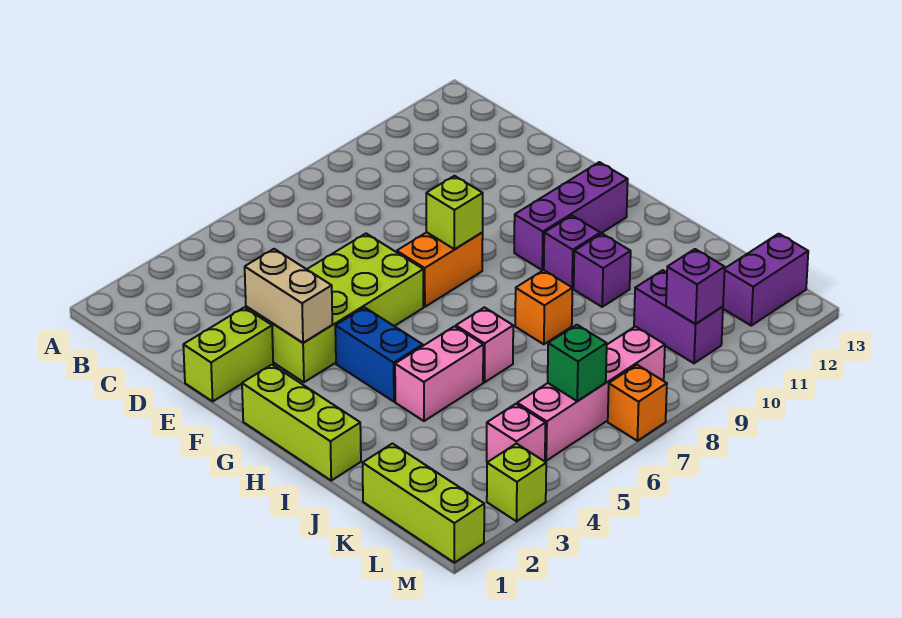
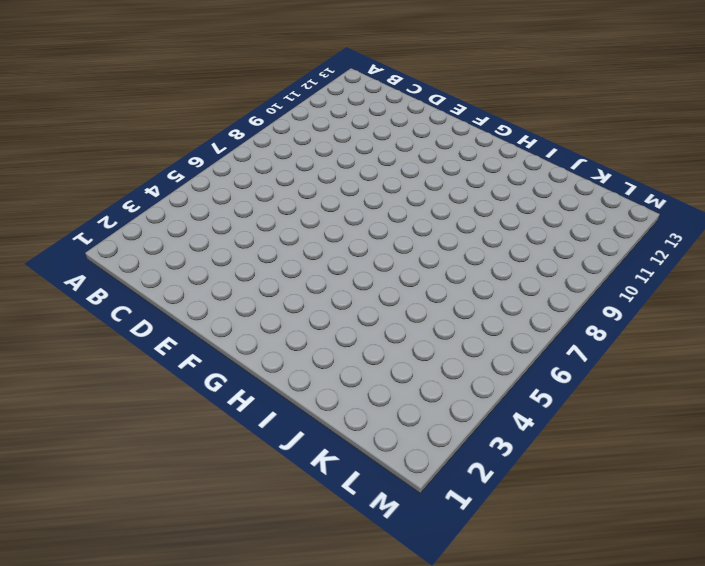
none -> lime brick E1:E2 level 1
none -> lime brick E3:F6 level 1
none -> orange brick F7:F8 level 1

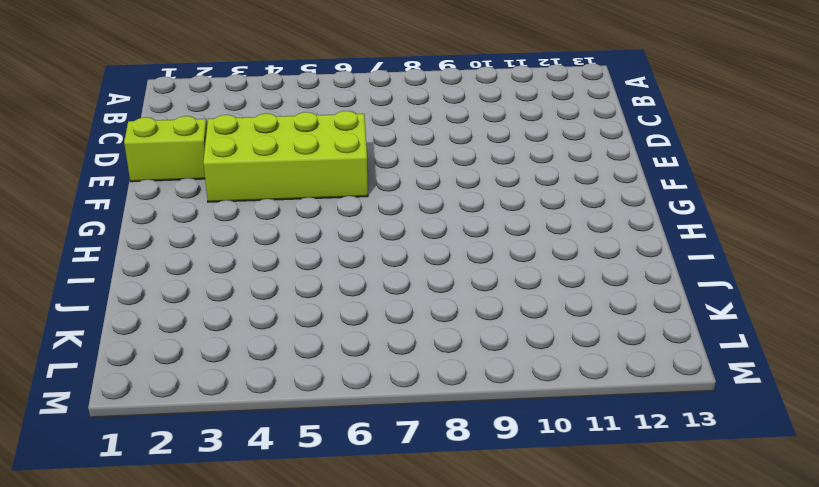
none -> orange brick F7:F8 level 1
none -> lime brick G1:I1 level 1
none -> blue brick G4:H4 level 1

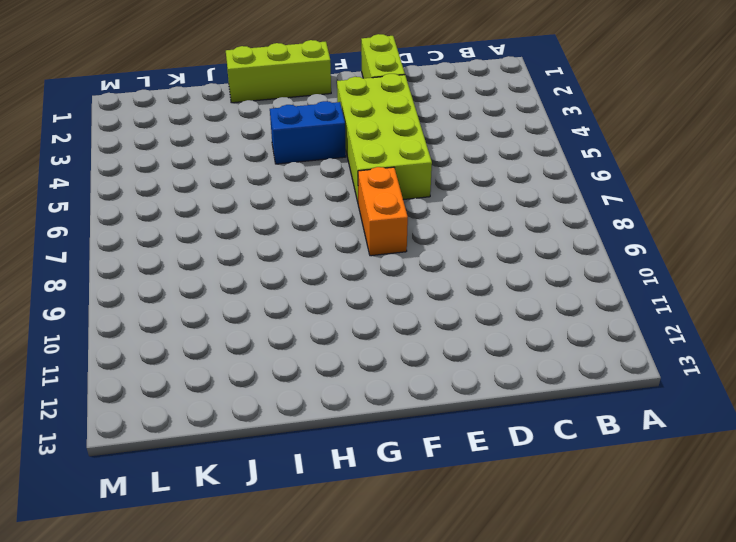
none -> purple brick G10:G12 level 1
none -> purple brick H10 level 1
none -> pink brick I4:I5 level 1

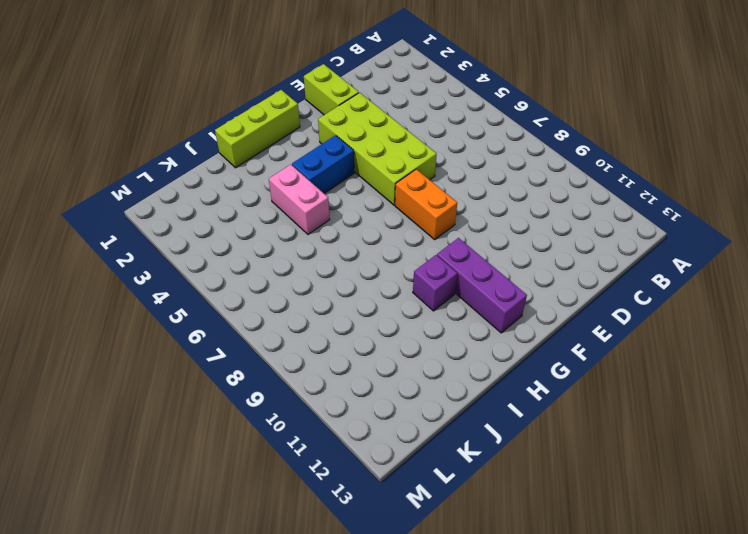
none -> pink brick I6 level 1
none -> orange brick I8 level 1
none -> purple brick I10 level 1

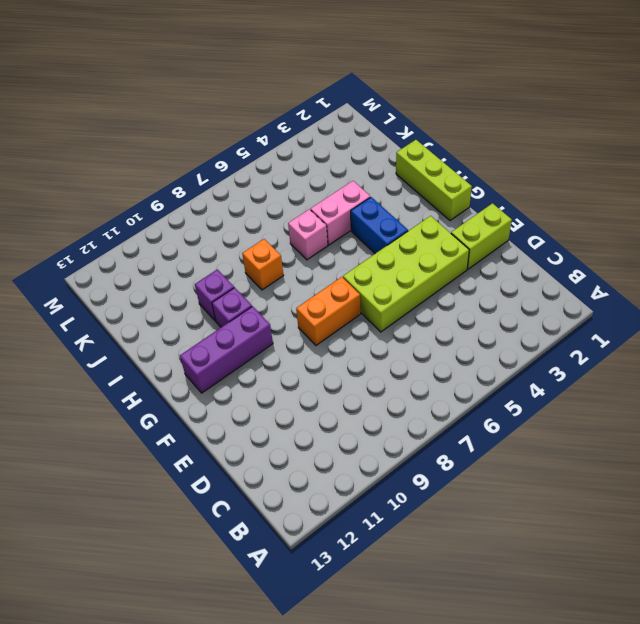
none -> lime brick K1:M1 level 1
none -> purple brick K10:L10 level 1
none -> pink brick L4 level 1

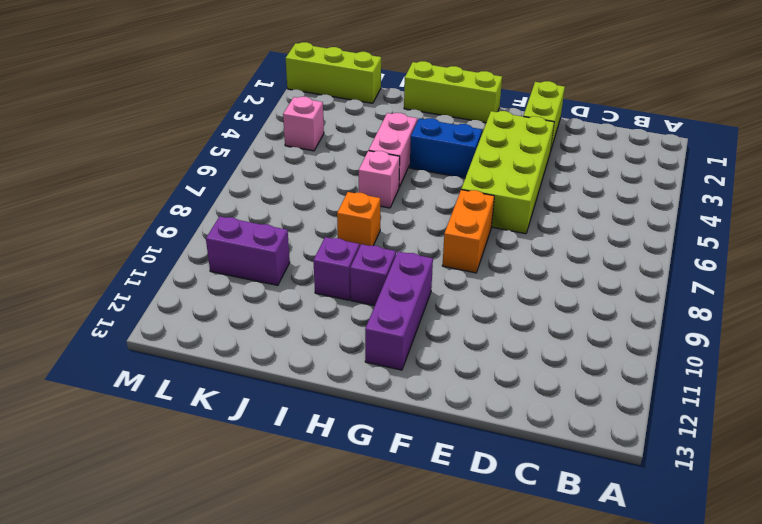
none -> pink brick L5:L8 level 1
none -> purple brick L12:L13 level 1
none -> lime brick M3 level 1

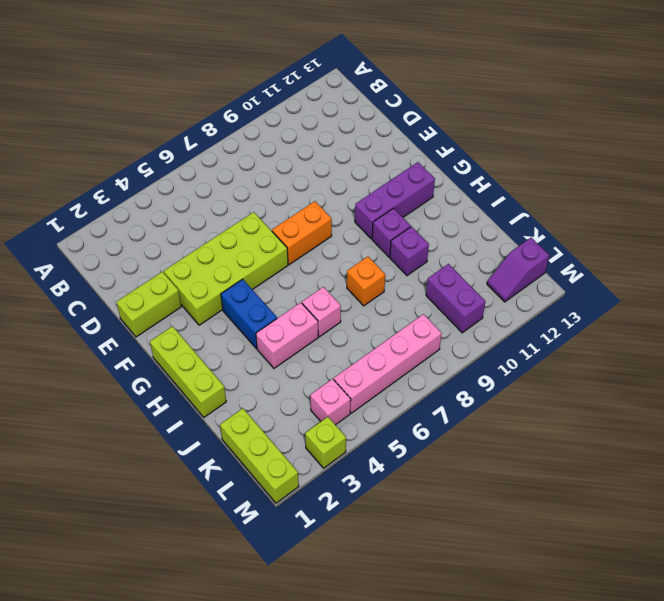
purple slope L12:L13 level 1 top 13 -> purple brick L12:L13 level 1
none -> orange brick M7 level 1
none -> tan brick E3:F3 level 2
none -> lime brick F8 level 2

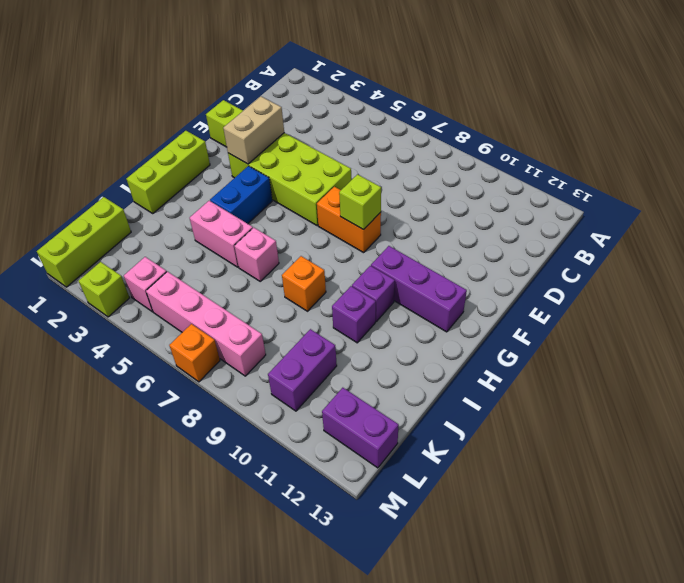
none -> green brick L6 level 2
none -> purple brick L10 level 2

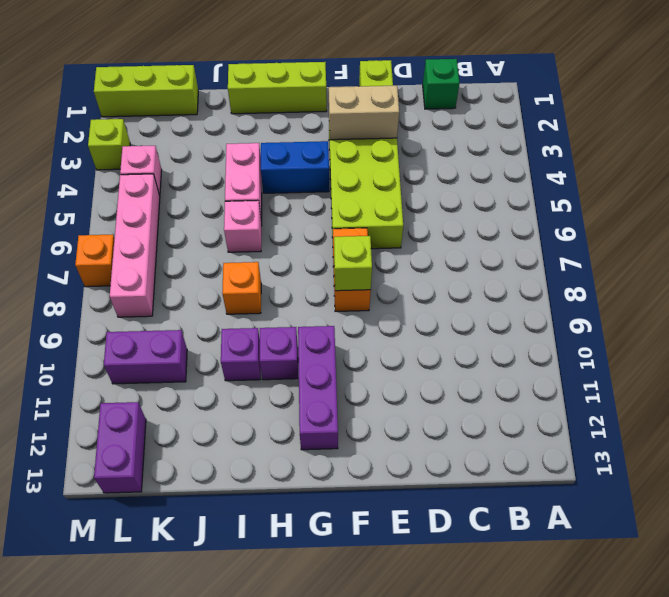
green brick C1 level 1 -> green brick L6 level 2
none -> purple brick L10 level 2

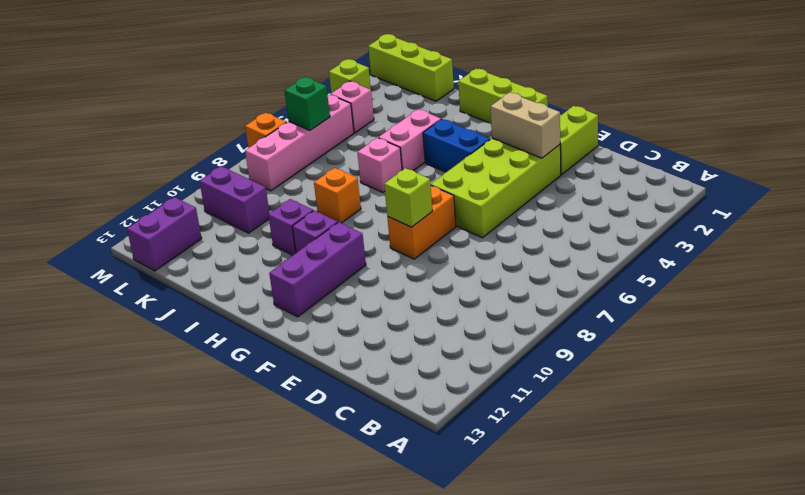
none -> purple brick L10 level 2

